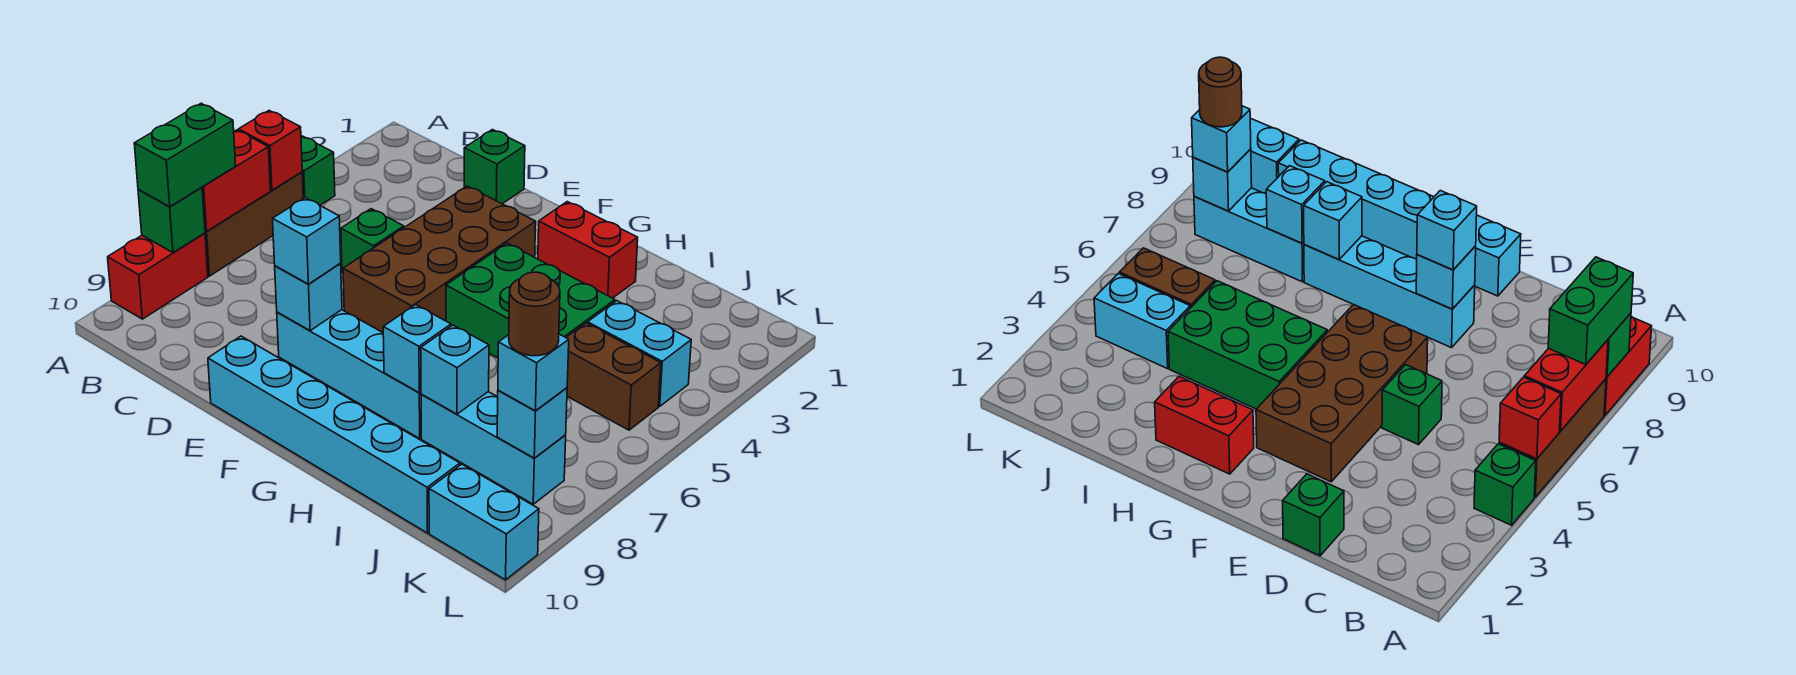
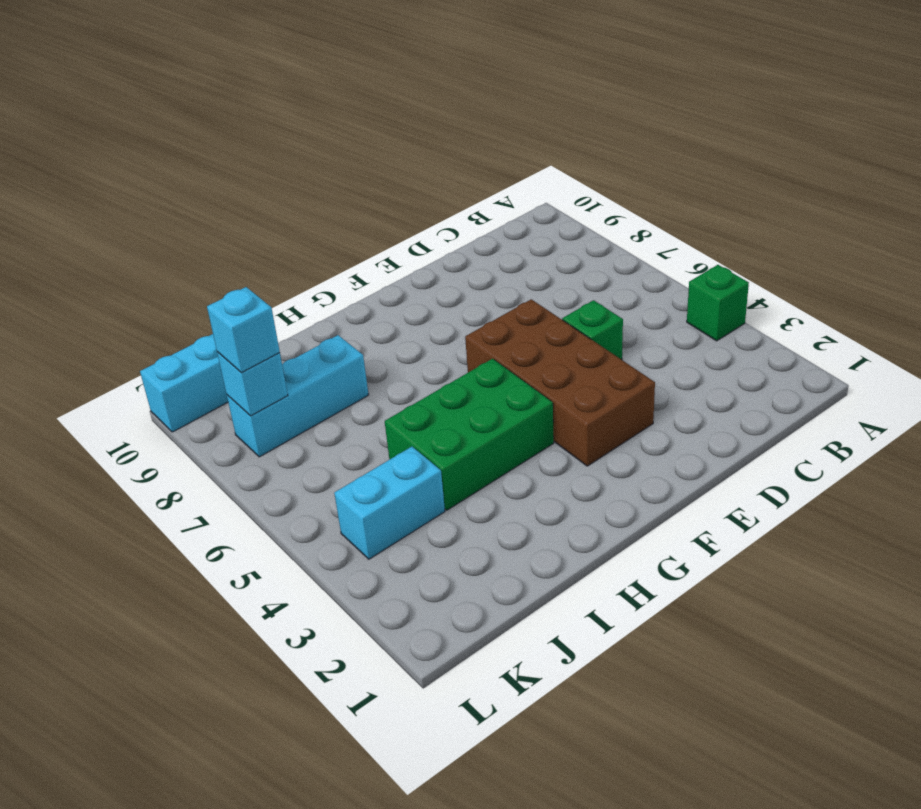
none -> brown brick A5:A7 level 1
none -> red brick A8:A9 level 1
none -> green brick D1 level 1

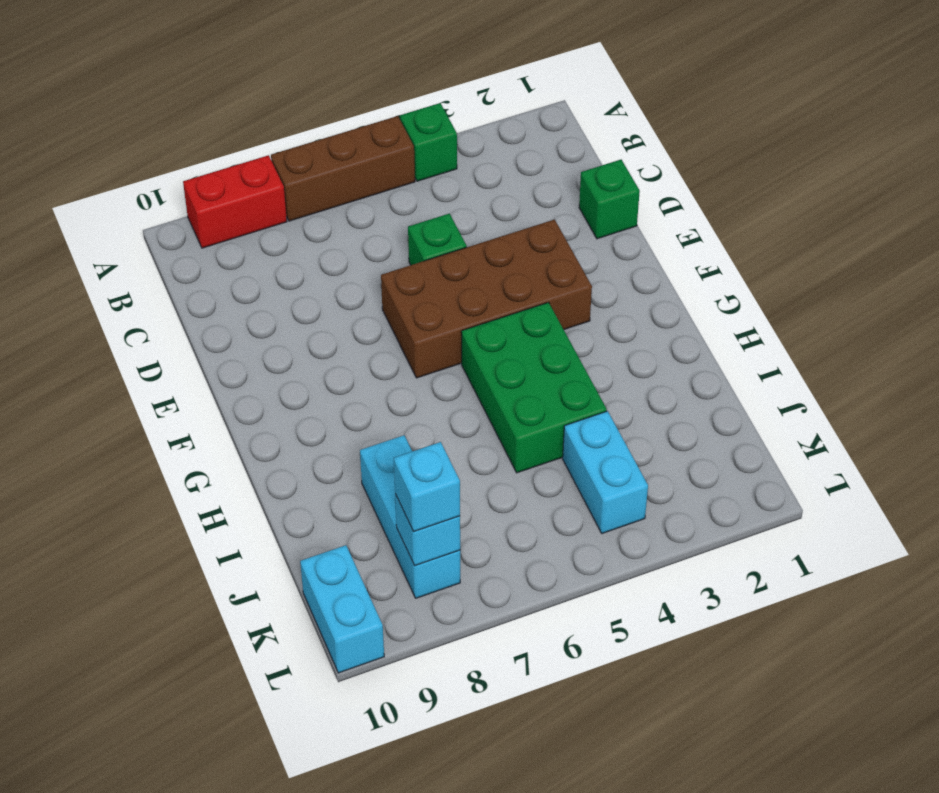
none -> cyan brick E8:H8 level 1
none -> cyan brick E10:J10 level 1
none -> red brick G2:H2 level 1

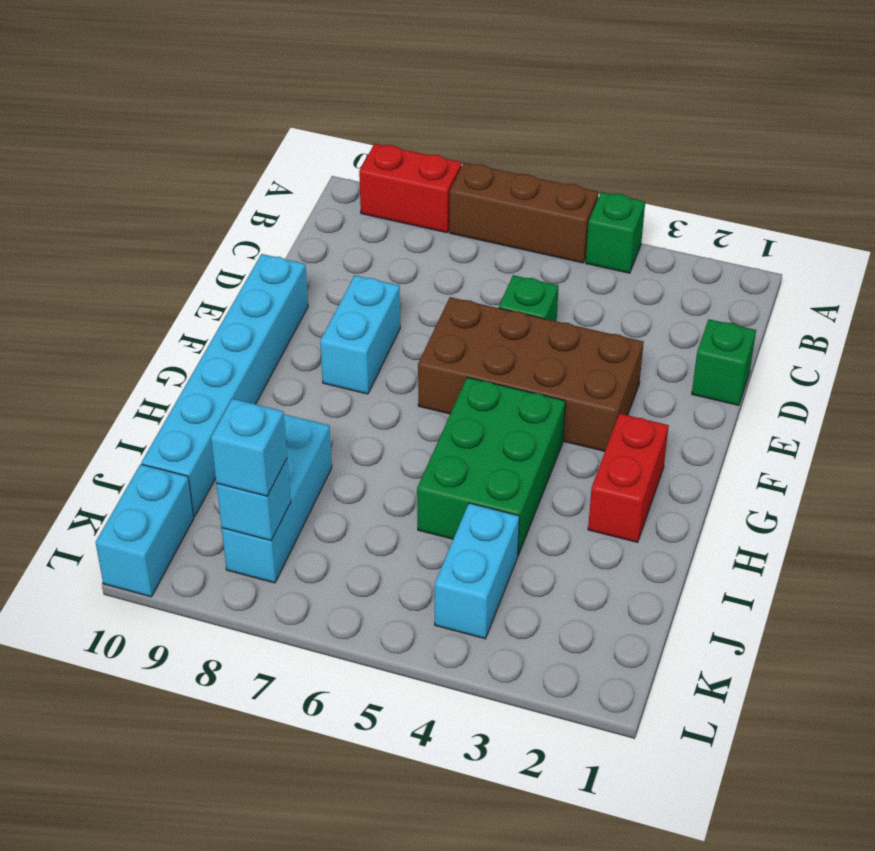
cyan brick E8:F8 level 1 -> cyan brick E8:H8 level 1
none -> brown brick J5:K5 level 1
none -> red brick A5 level 2
none -> red brick A6:A7 level 2

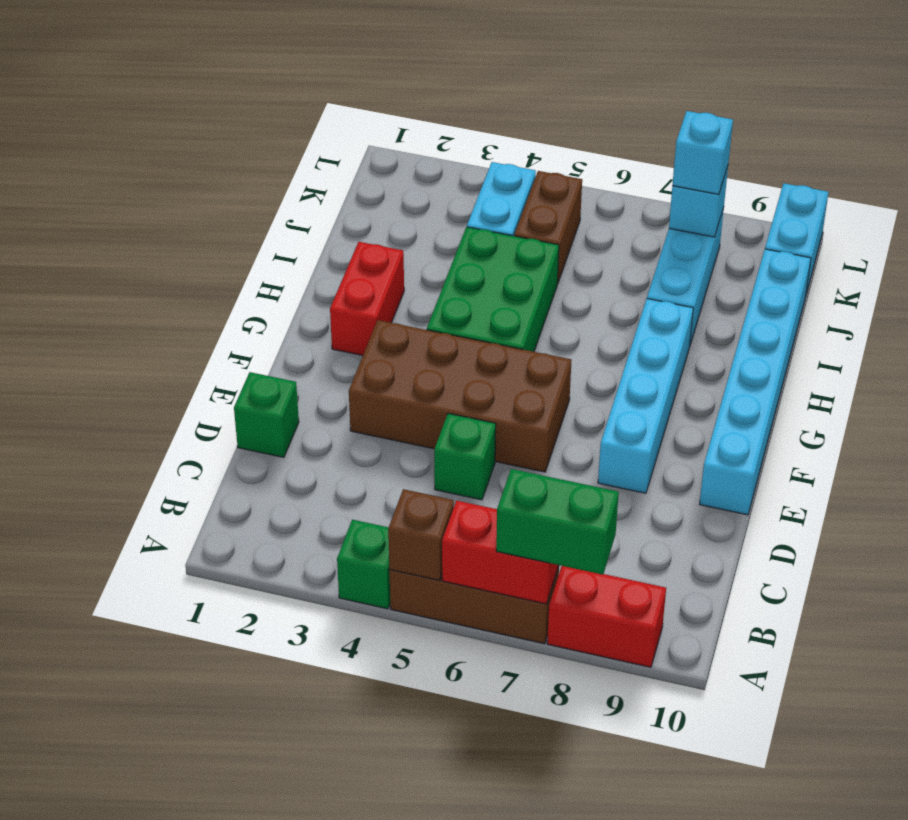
brown brick A5 level 2 -> red brick A5 level 2
none -> green brick A8 level 2
none -> cyan brick E8 level 2
none -> cyan brick H8 level 2

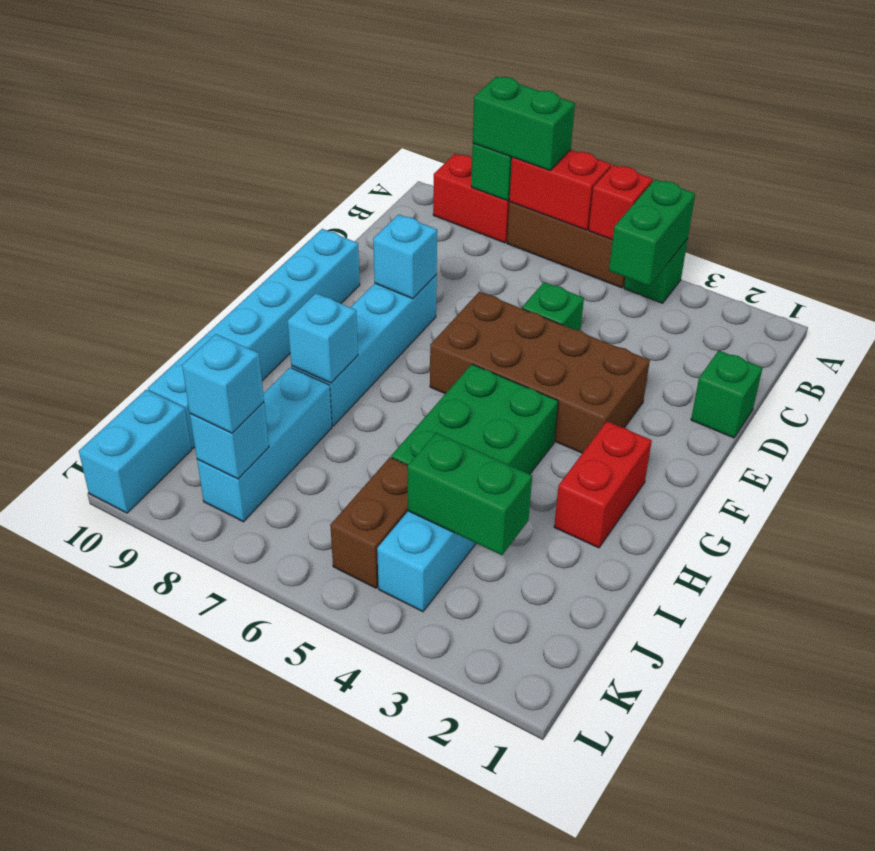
green brick A4:B4 level 2 -> none
green brick J3:J4 level 2 -> none
none -> cyan brick I8 level 2
none -> cyan brick E8 level 3
none -> brown round brick K8 level 4

